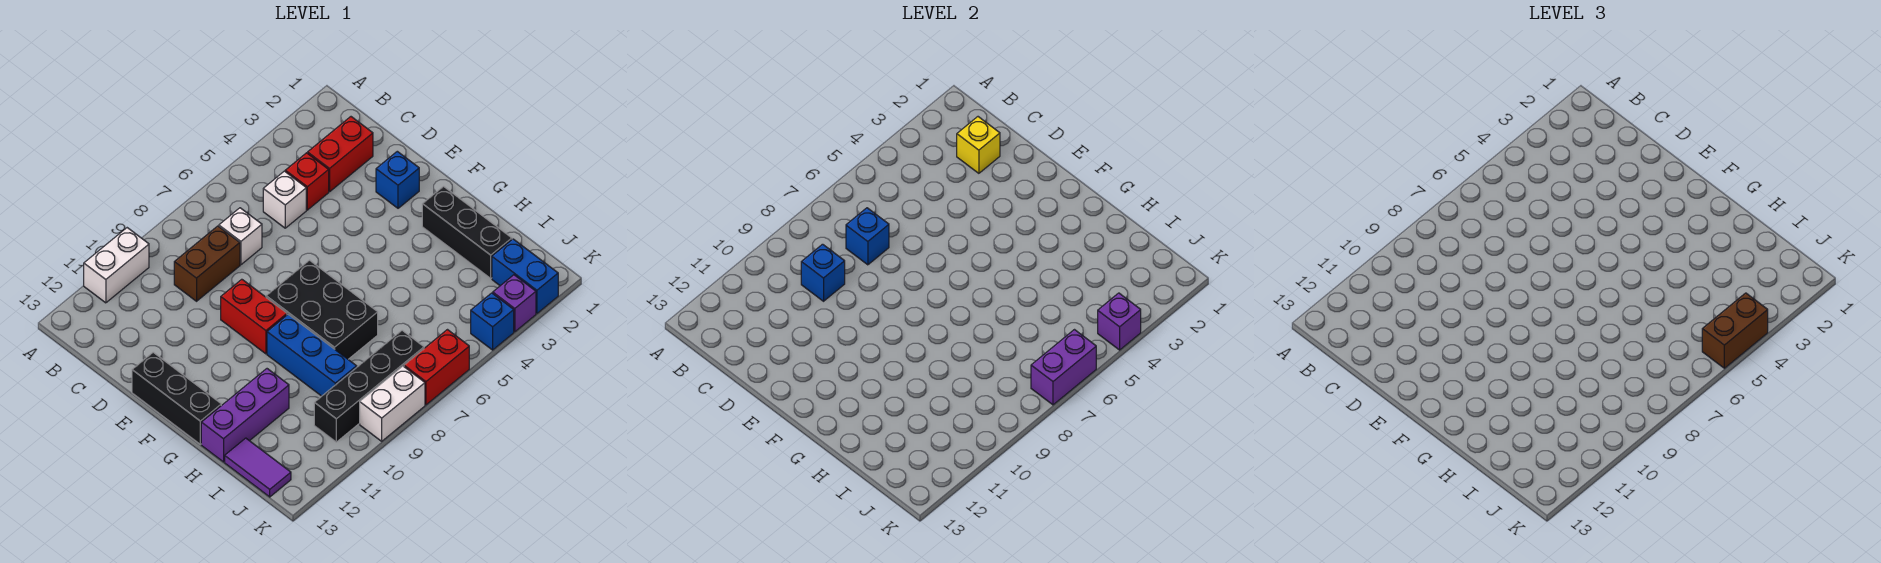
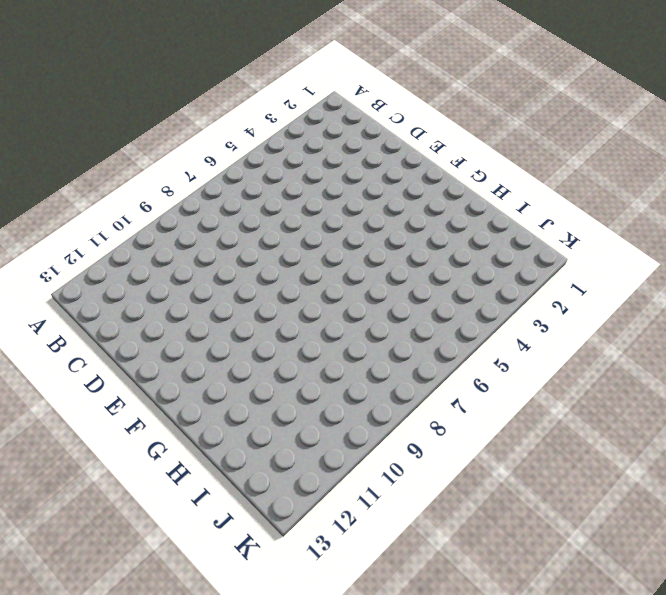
none -> white brick A10:A11 level 1
none -> red brick C2:C3 level 1
none -> red brick C4 level 1

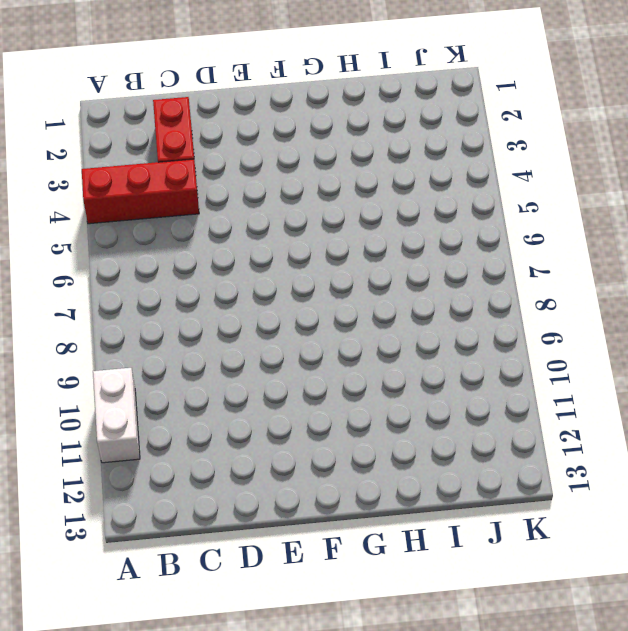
red brick A4:C4 level 1 -> red brick C4 level 1
none -> white brick C5 level 1
none -> white brick C7 level 1
none -> brown brick C8:C9 level 1

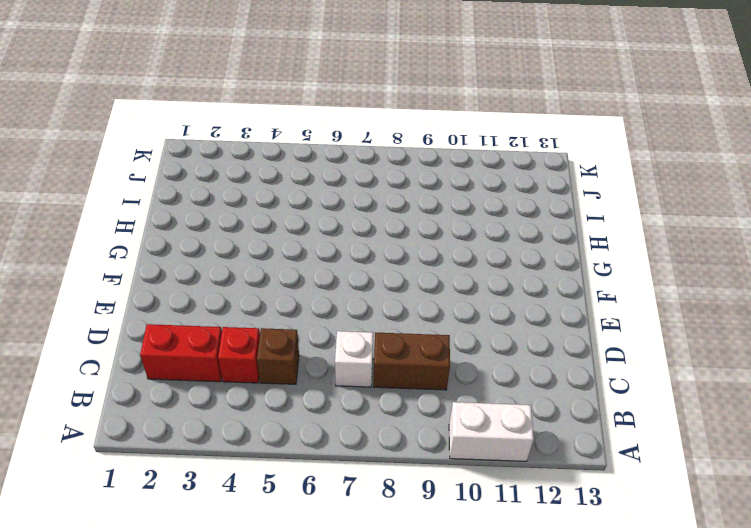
brown brick C5 level 1 -> white brick C5 level 1
none -> blue brick E2 level 1
none -> red brick E9:F9 level 1
none -> black brick E13:G13 level 1

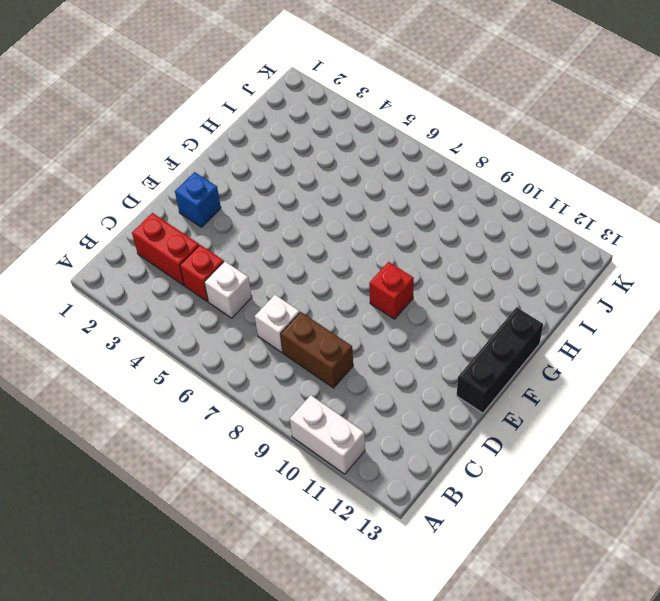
red brick F9 level 1 -> red brick E9:F9 level 1
none -> black brick F7:H8 level 1
none -> black brick G2:I2 level 1
none -> blue brick G9:I9 level 1

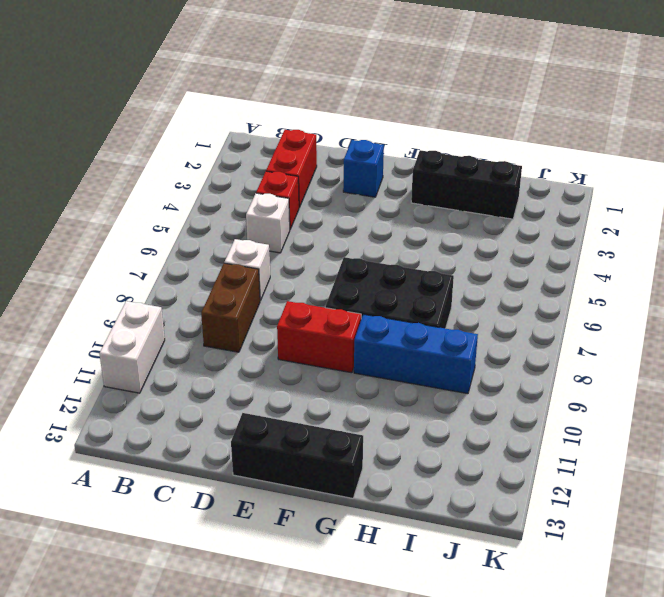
none -> purple brick H11:H13 level 1
none -> purple tile I13:J13 level 1
none -> blue brick J2:K2 level 1

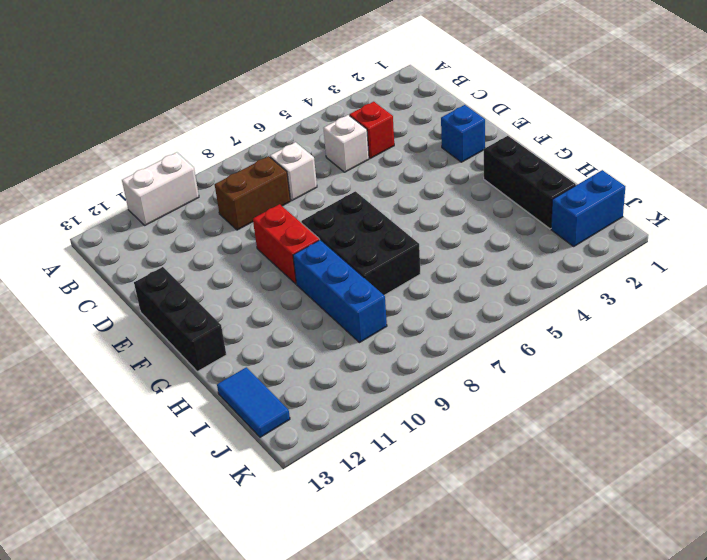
blue tile I13:J13 level 1 -> purple tile I13:J13 level 1
blue brick J1:J2 level 1 -> blue brick J2:K2 level 1
none -> red brick C2:C3 level 1
none -> purple brick H11:H13 level 1
none -> black brick J7:J10 level 1

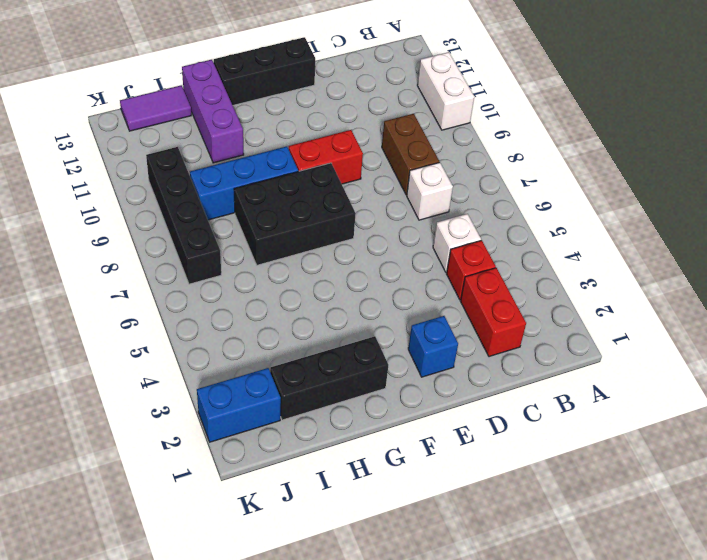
none -> purple brick K3 level 1
none -> blue brick K4 level 1
none -> red brick K6:K7 level 1

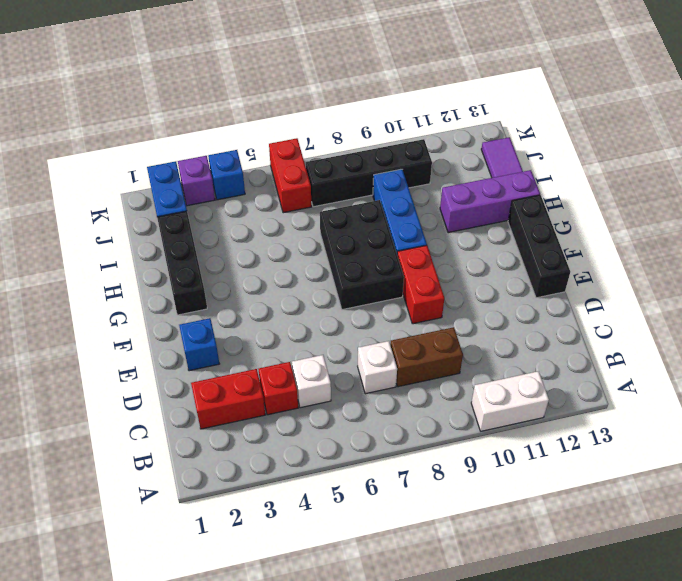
red brick J6:K6 level 1 -> red brick K6:K7 level 1
none -> white brick K8:K9 level 1
none -> yellow brick C2 level 2
none -> blue brick C7 level 2

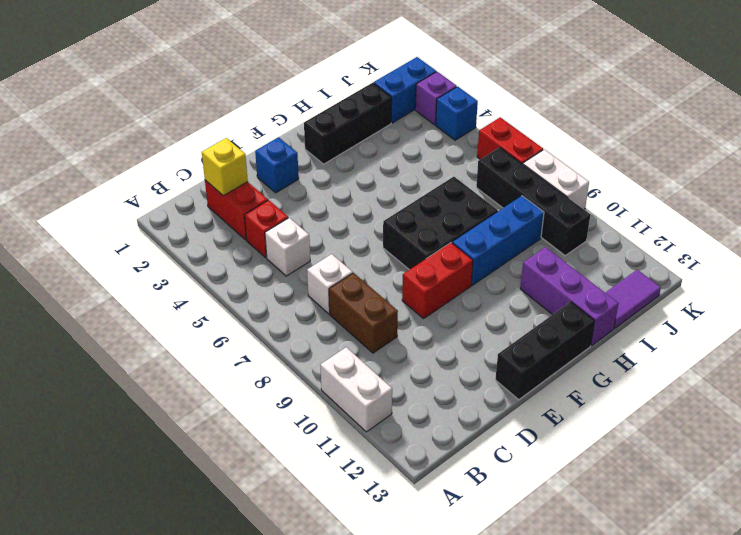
none -> blue brick C7 level 2
none -> blue brick C9 level 2
none -> purple brick K4 level 2

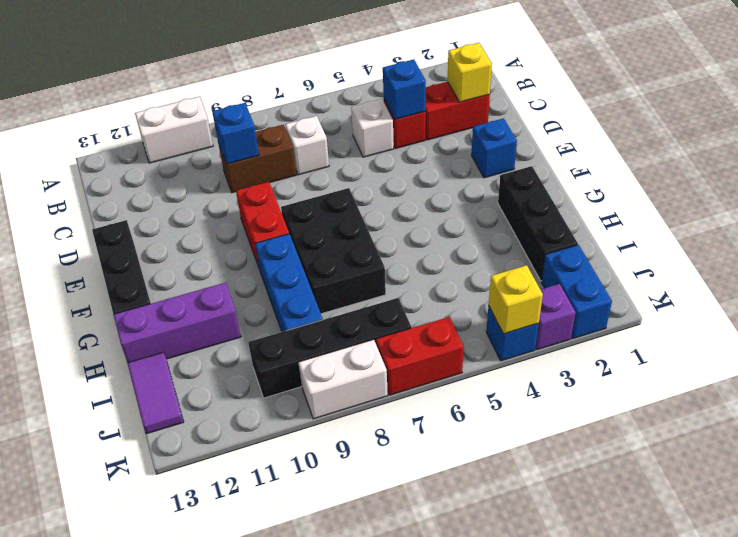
blue brick C4 level 2 -> blue brick C7 level 2
yellow brick K4 level 2 -> purple brick K4 level 2
none -> purple brick K6:K7 level 2
none -> brown brick K4:K5 level 3

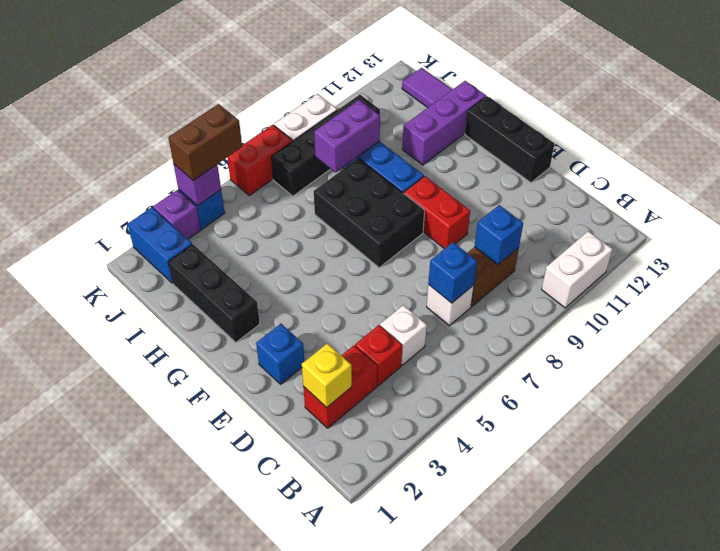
purple brick I8:I9 level 2 -> purple brick K6:K7 level 2

